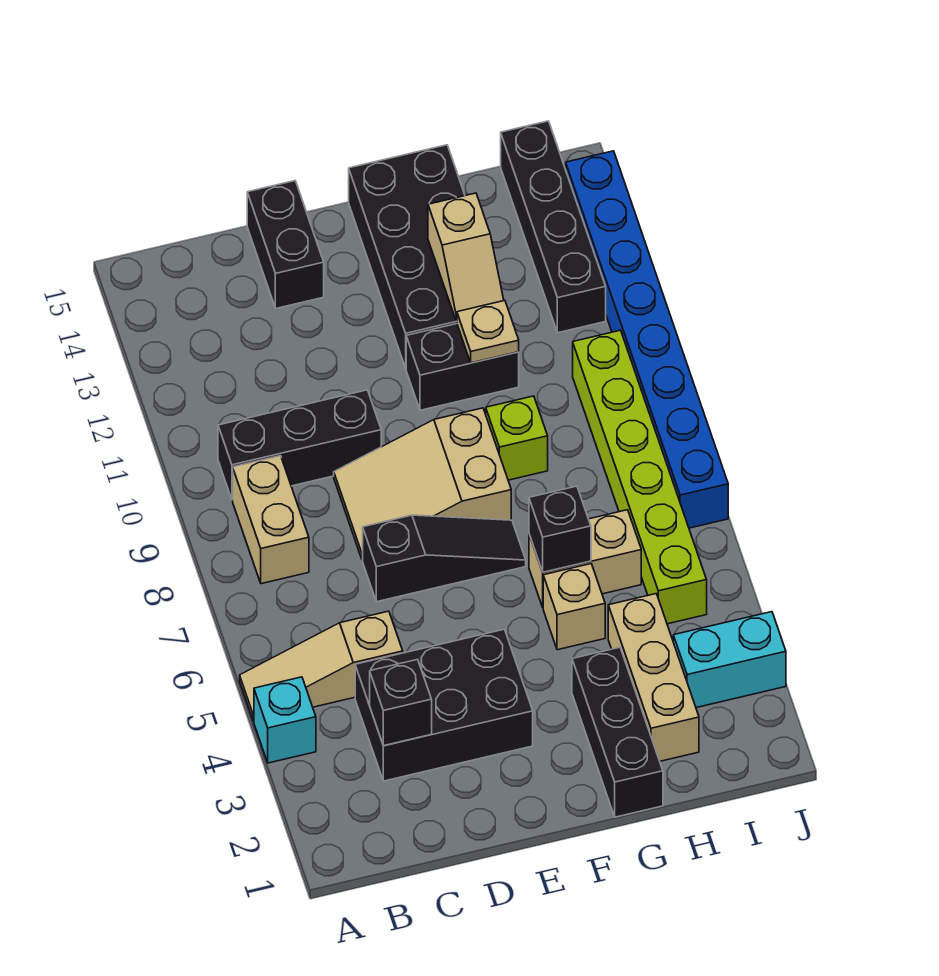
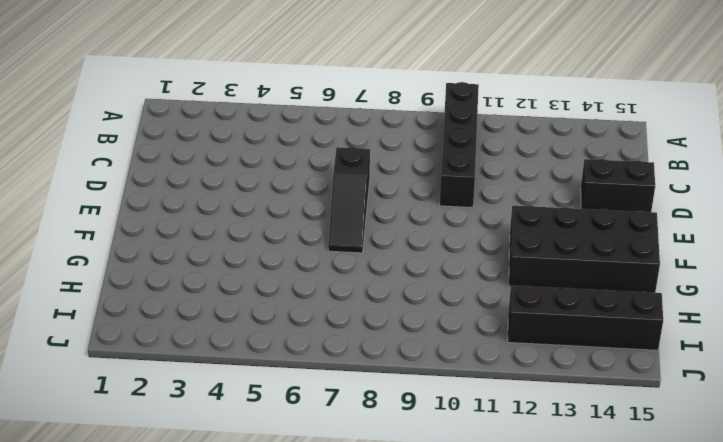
black brick A10:D10 level 1 -> black brick B10:D10 level 1
none -> cyan brick A4 level 1
none -> tan slope A5:C5 level 1 top C
none -> tan brick B8:B9 level 1

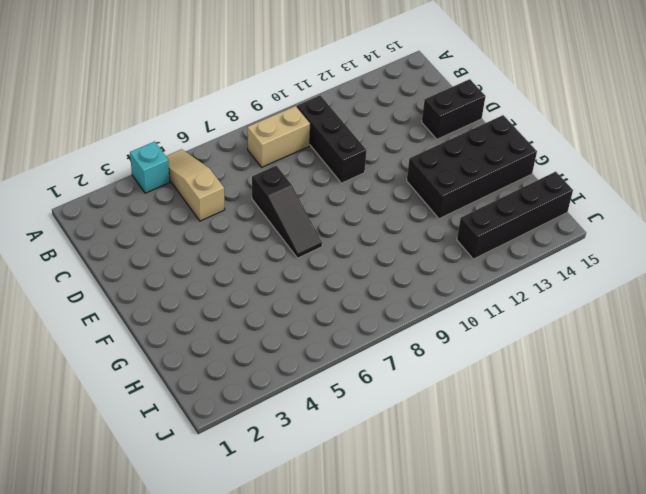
none -> black brick C3:E4 level 1
none -> tan slope D8:F9 level 1 top F
none -> black brick F11:G11 level 1

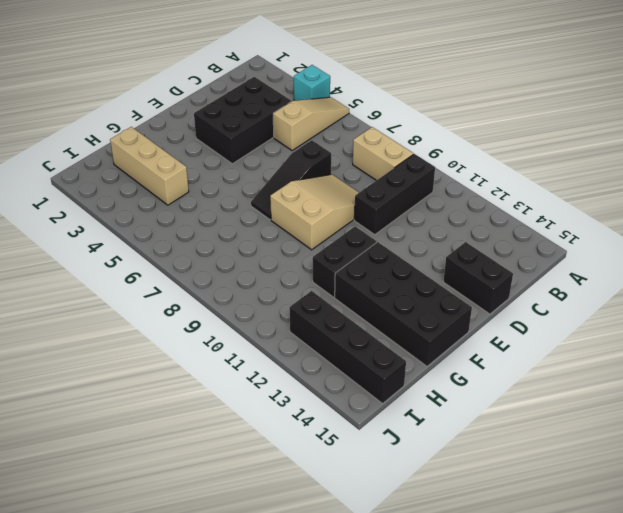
none -> black brick G1:G3 level 1
none -> tan brick G5 level 1
none -> tan brick G6:H6 level 1

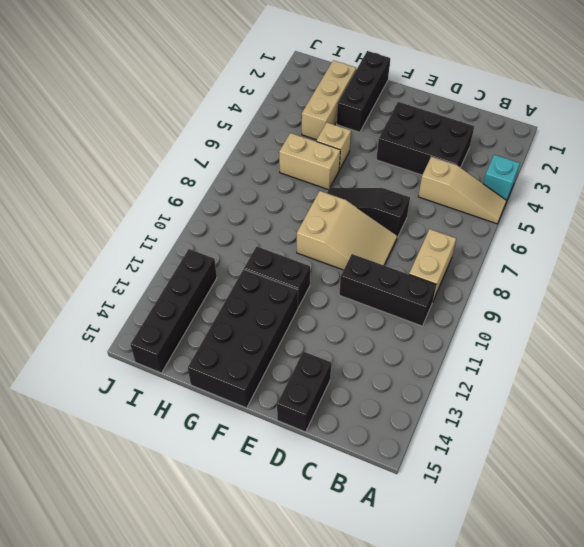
none -> lime brick G9 level 1
none -> cyan brick I3:J3 level 1
none -> lime brick I5:I10 level 1

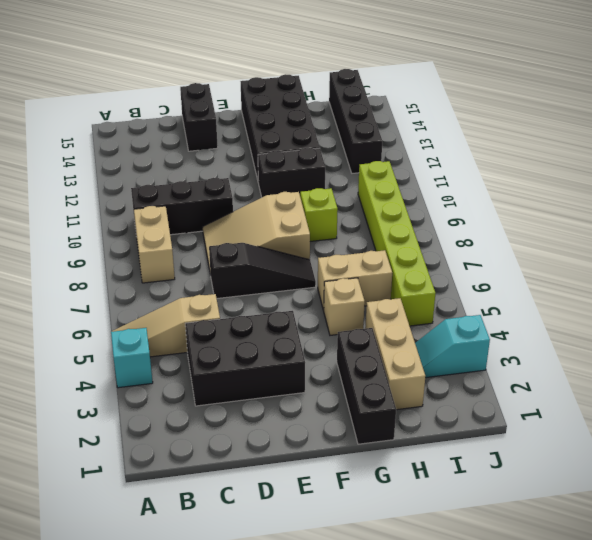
cyan slope I3:J3 level 1 top J -> cyan brick I3:J3 level 1
none -> blue brick J7:J14 level 1
none -> black brick C3 level 2
none -> black brick G6 level 2

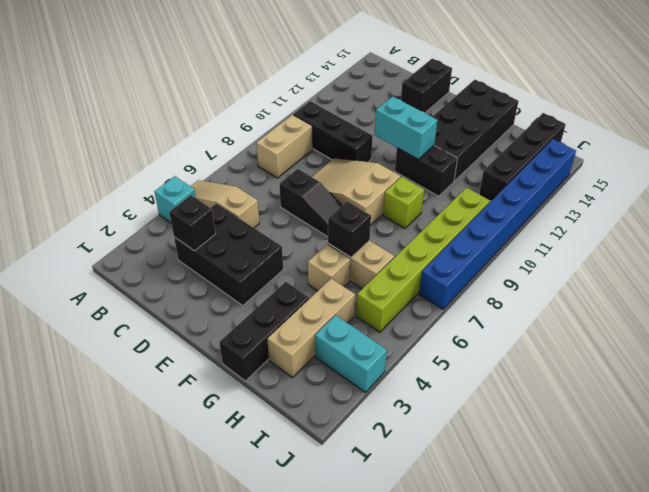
cyan brick E11:F11 level 2 -> none
none -> tan plate G11 level 2
none -> tan slope G12:G13 level 2 top 13

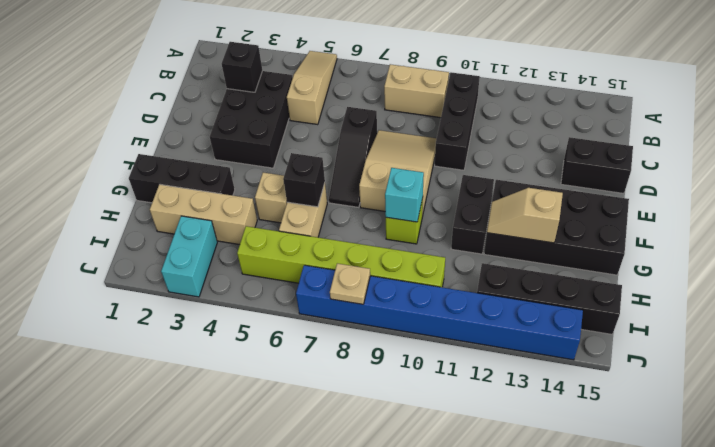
cyan brick G9 level 2 -> cyan brick A4 level 1
tan plate J8 level 2 -> tan plate G11 level 2

